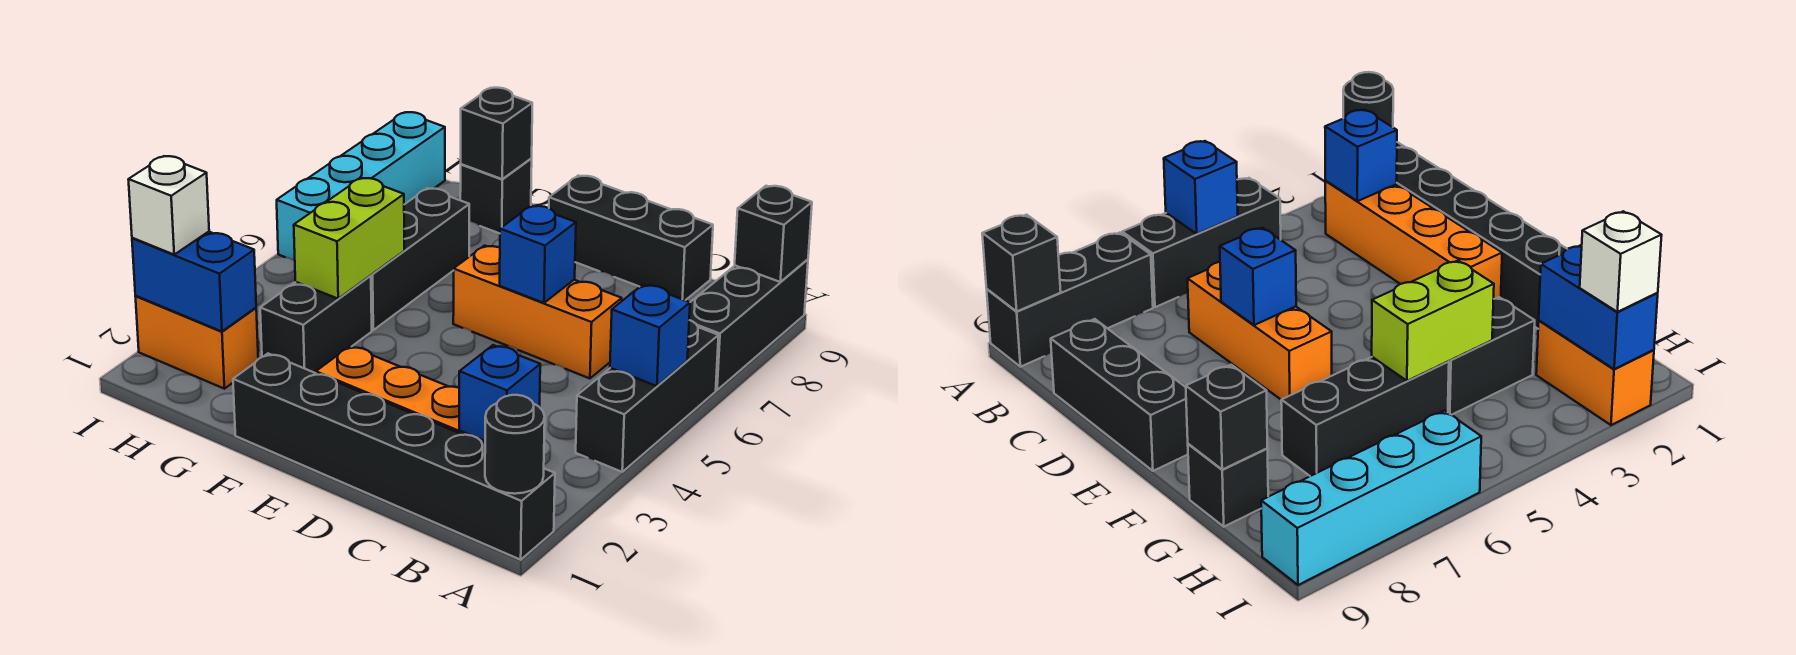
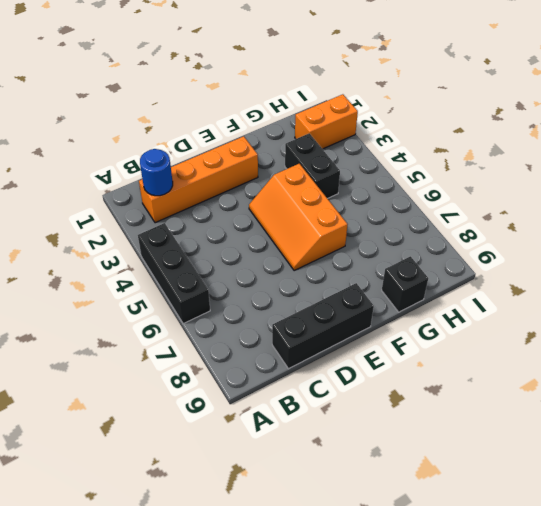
blue round brick B2 level 2 -> blue brick B2 level 2
orange slope E4:F6 level 1 top F -> orange brick C6:E6 level 1
none -> black brick A1:F1 level 1
none -> black brick A7:A9 level 1
none -> black brick G5:G7 level 1

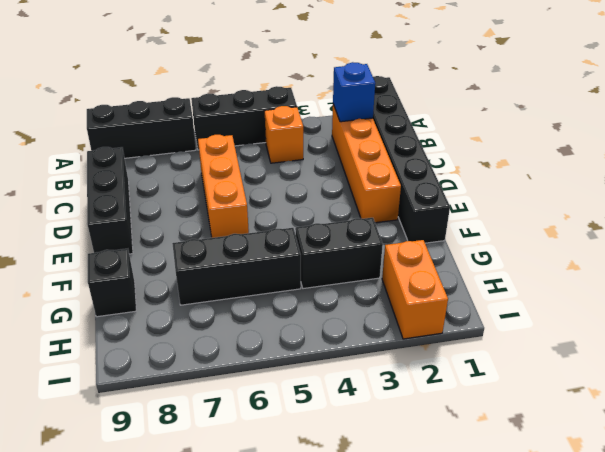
orange brick B4 level 1 -> none
none -> cyan brick I6:I9 level 1
none -> black round brick A1 level 2
none -> blue brick A5 level 2

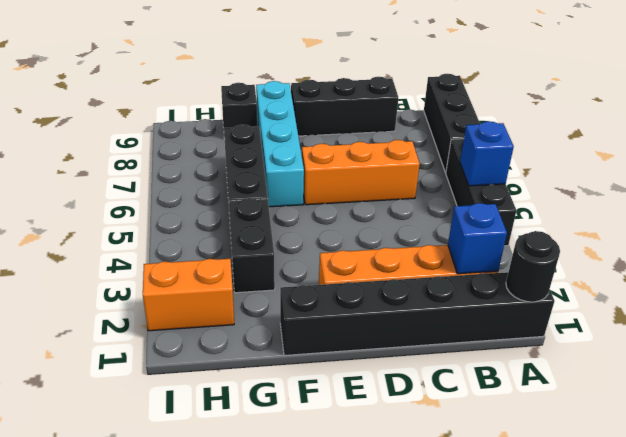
cyan brick F6:F9 level 1 -> cyan brick I6:I9 level 1
none -> black brick A9 level 2
none -> blue brick D6 level 2
none -> lime brick G4:G5 level 2

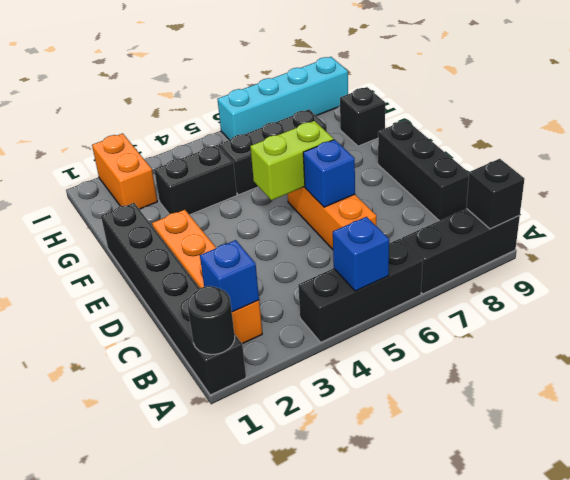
lime brick E5:E6 level 2 -> lime brick G4:G5 level 2
none -> black brick G9 level 2
none -> blue brick H2:I2 level 2
none -> white brick I2 level 3

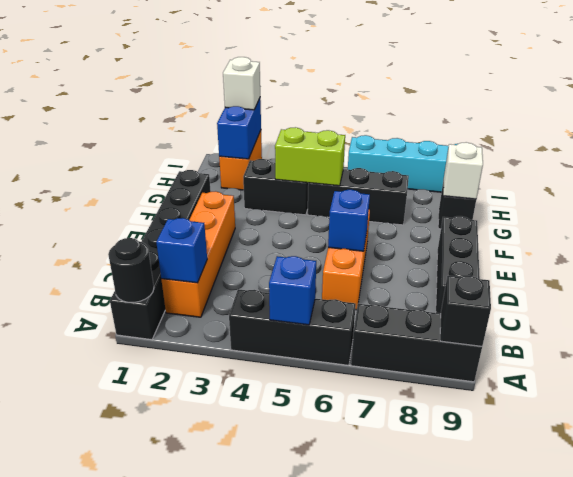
white brick G9 level 2 -> black brick G9 level 2

